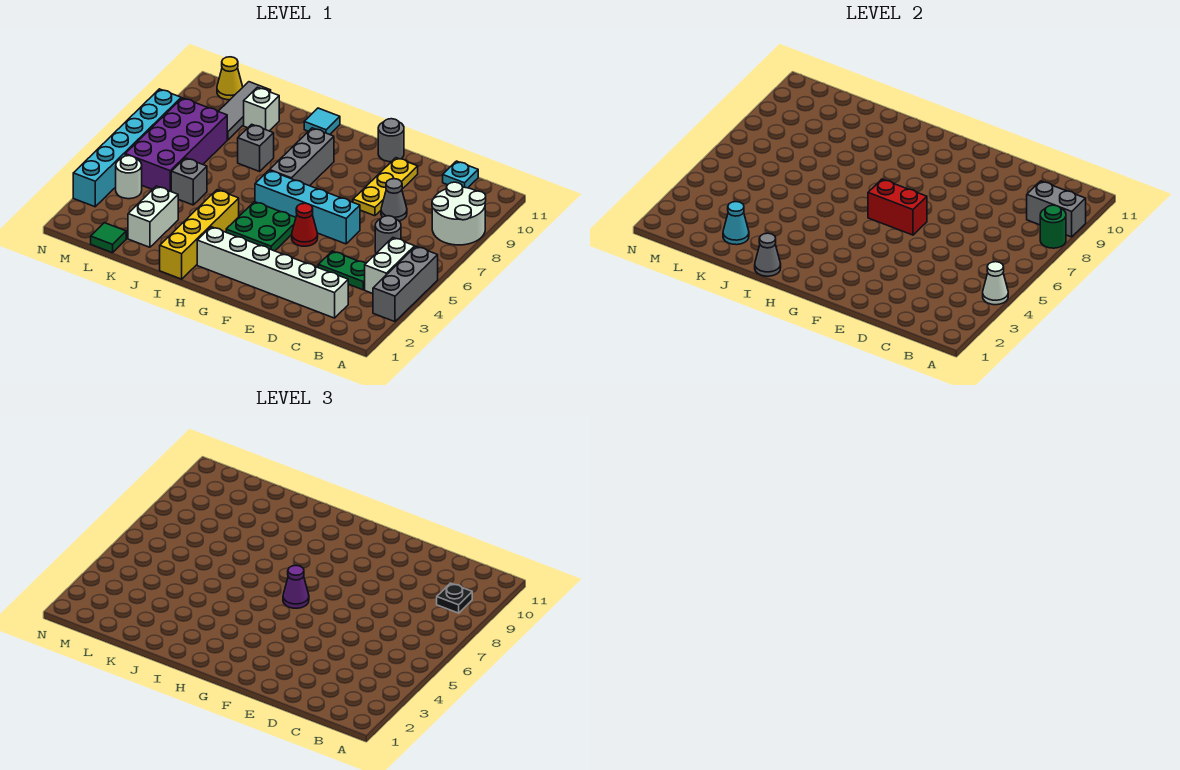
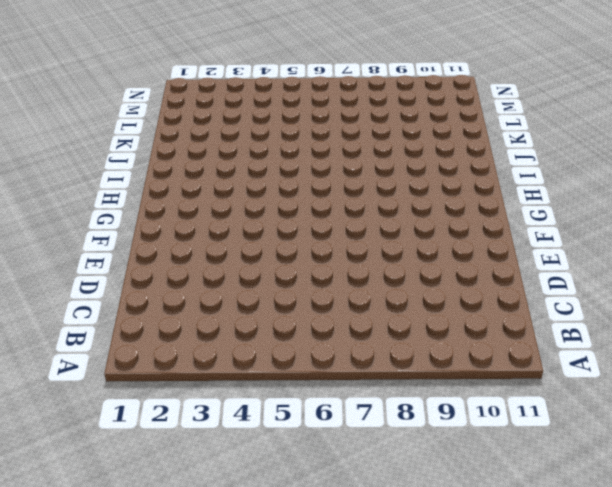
none -> grey brick A3:A5 level 1
none -> white round brick A8:B9 level 1
none -> white brick B4:B5 level 1
none -> white brick C2:H2 level 1

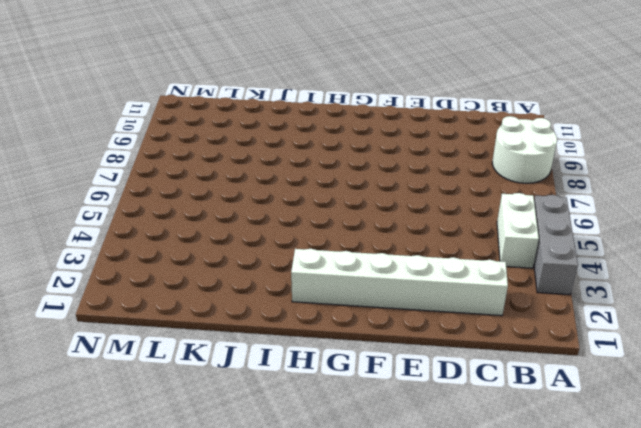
none -> green plate C4:D4 level 1
none -> grey round brick C6 level 1
none -> cyan plate C11 level 1
none -> grey cone D8 level 1

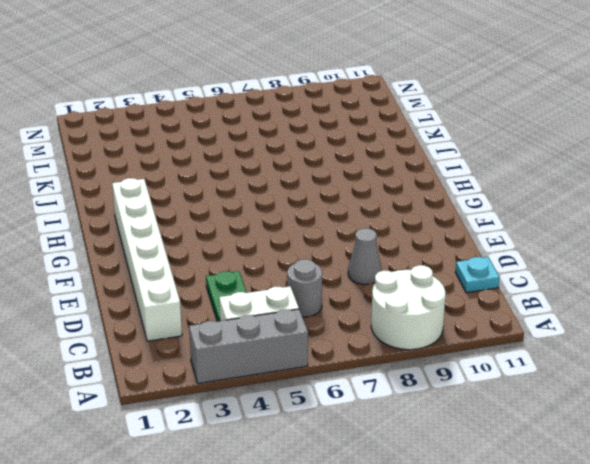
none -> cyan brick E6:H6 level 1
none -> yellow plate E8:E10 level 1
none -> red cone F5 level 1
none -> grey round brick F11 level 1

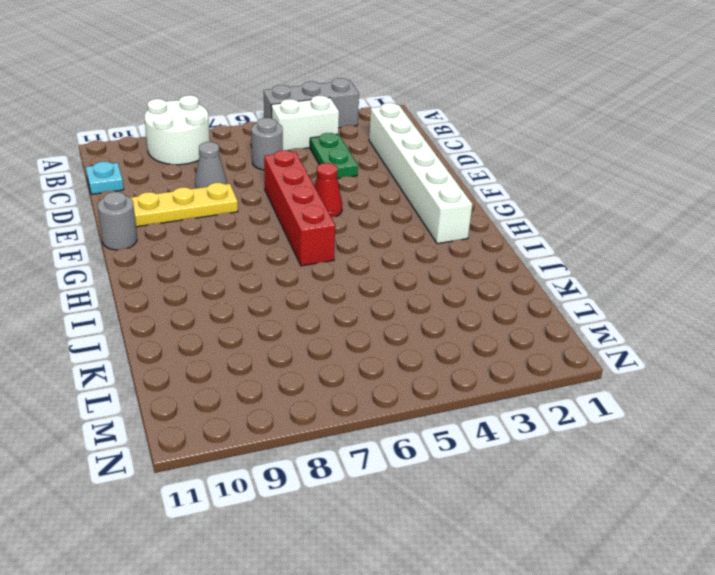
red brick E6:H6 level 1 -> cyan brick E6:H6 level 1
none -> green plate G4:H5 level 1
none -> grey brick H7:H9 level 1
none -> yellow brick I1:I4 level 1
none -> cyan tile I11 level 1

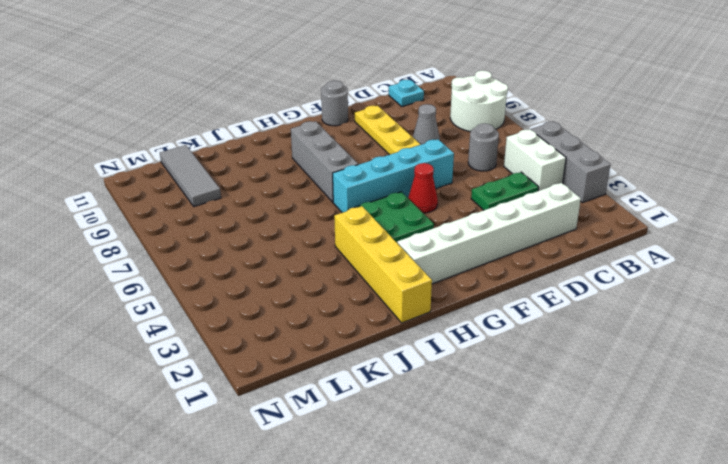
none -> cyan tile I11 level 1
none -> grey brick J8 level 1
none -> white brick K2:K3 level 1
none -> grey brick K5 level 1

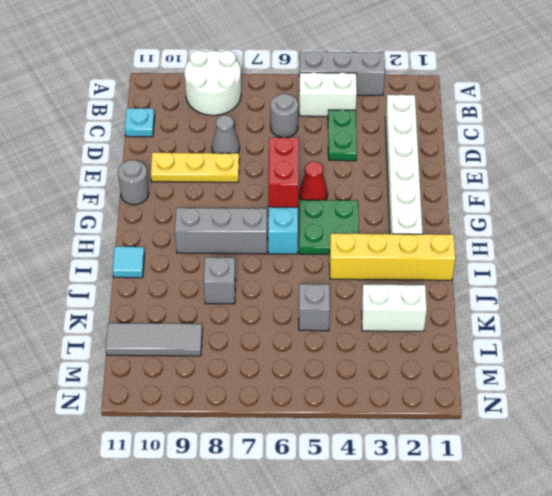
none -> white brick K10 level 1
none -> green tile L1 level 1
none -> purple brick L5:M8 level 1
none -> white round brick M4 level 1

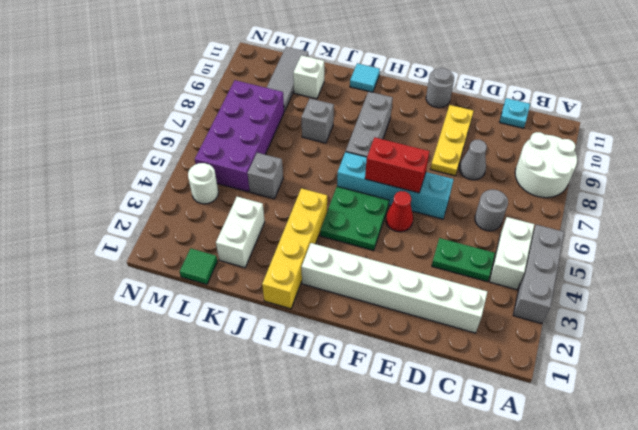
none -> yellow cone M11 level 1
none -> cyan brick N3:N8 level 1
none -> white cone A4 level 2
none -> green round brick A8 level 2

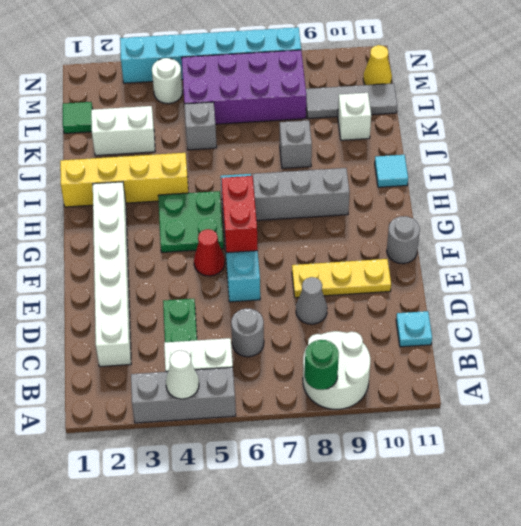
none -> grey brick A9:B9 level 2
none -> grey cone I1 level 2
none -> cyan cone K2 level 2
none -> black plate B9 level 3

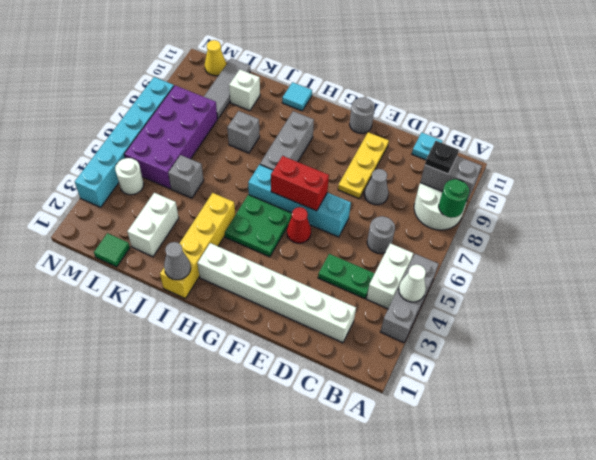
none -> cyan cone K2 level 2
none -> purple cone G6 level 3

